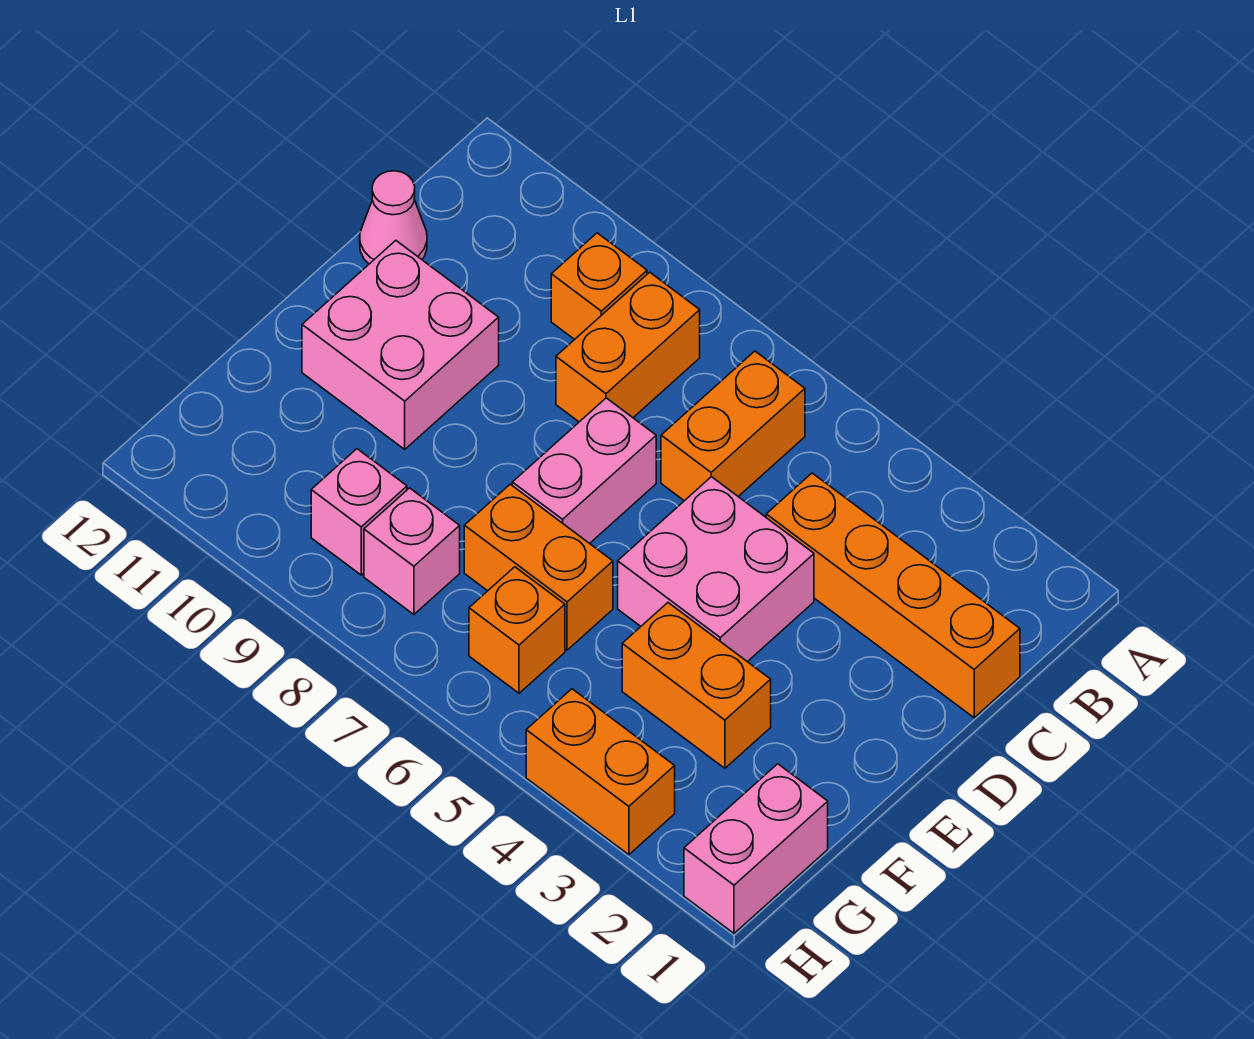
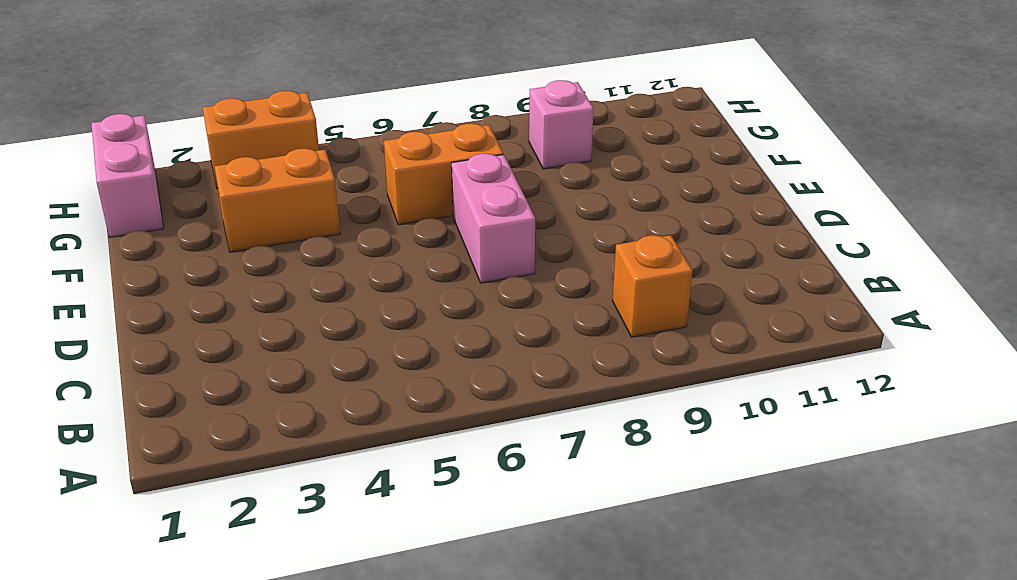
none -> orange brick B6:C6 level 1
none -> orange brick B8:C8 level 1
none -> orange brick C1:C4 level 1

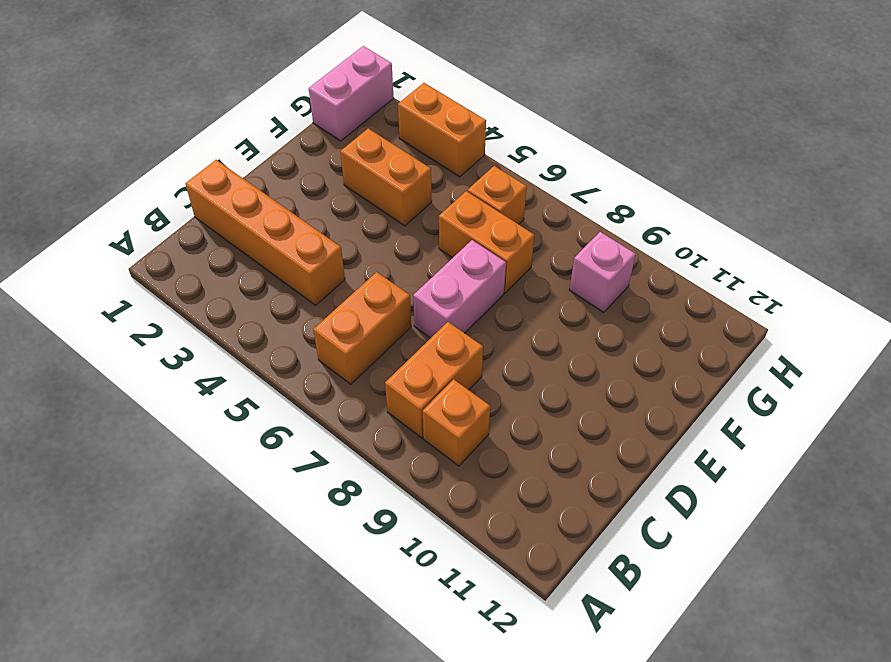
none -> pink cone C12 level 1
none -> pink brick D4:E5 level 1
none -> pink brick D10:E11 level 1

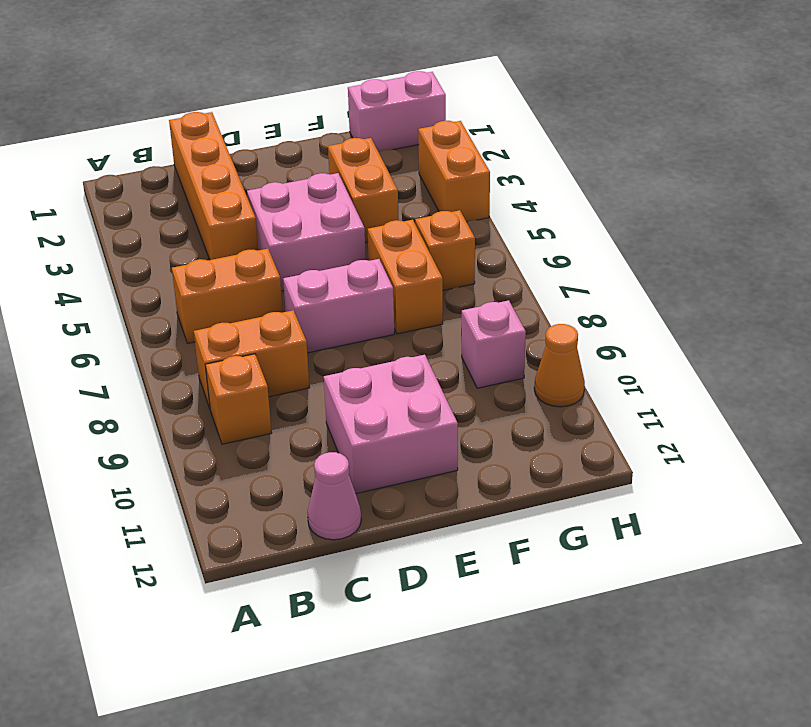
orange cone H10 level 1 -> none
none -> pink brick G8 level 1

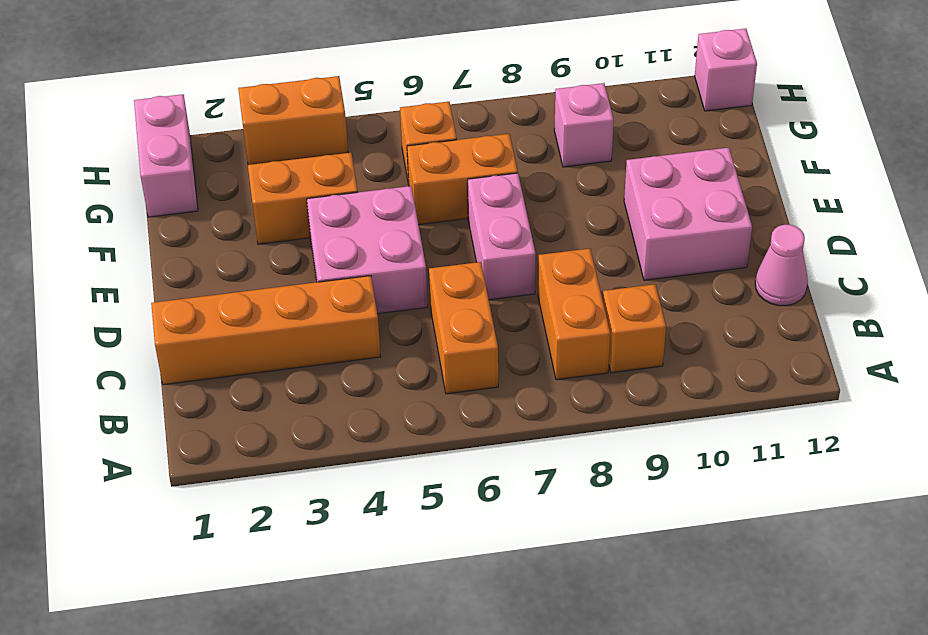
pink brick H12 level 1 -> pink brick G8 level 1

